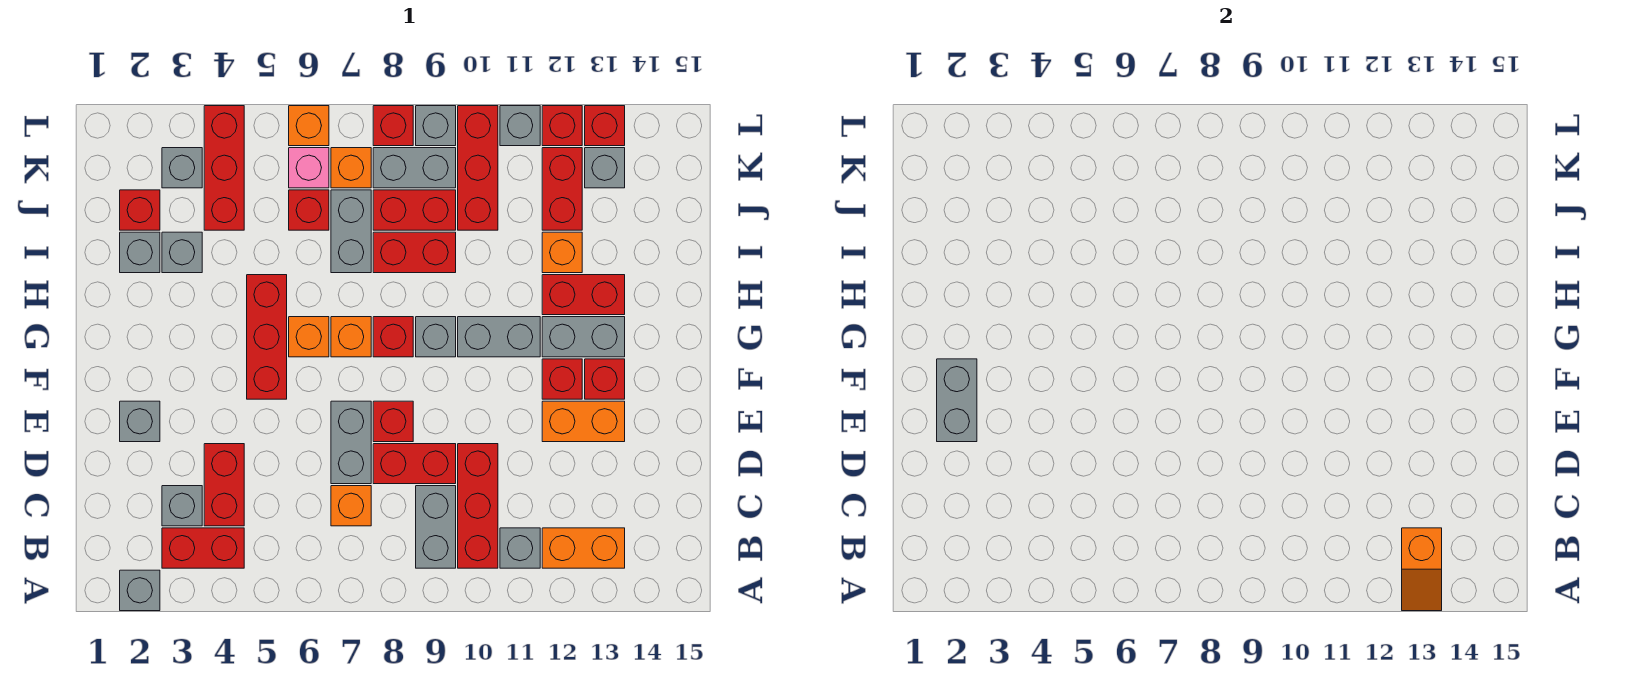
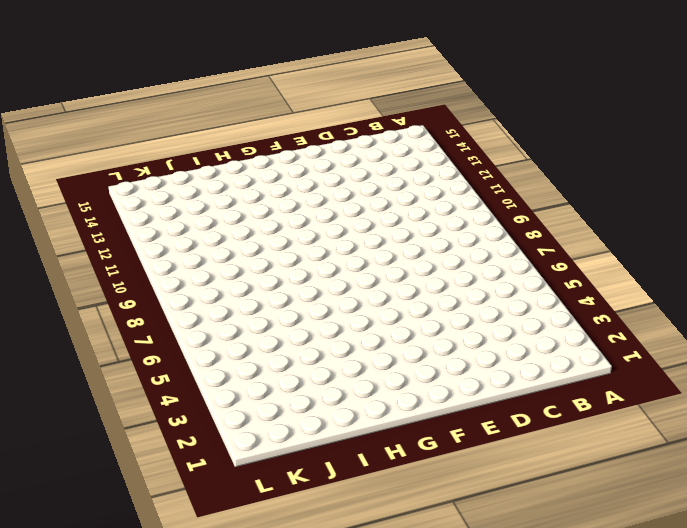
none -> grey brick A2 level 1
none -> red brick B3:B4 level 1
none -> grey brick B9:C9 level 1
none -> red brick B10:D10 level 1

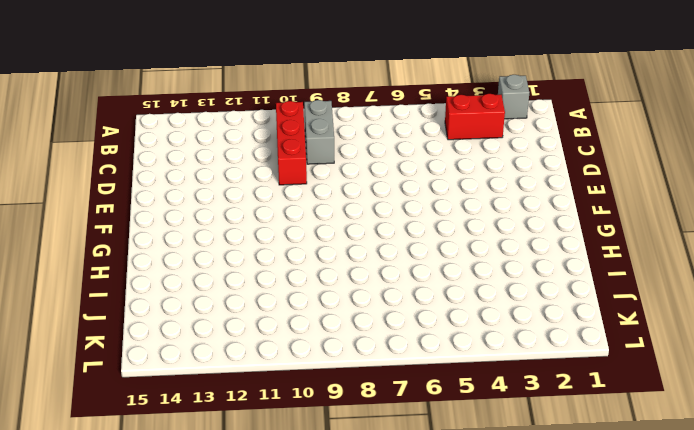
none -> grey brick B11 level 1
none -> orange brick B12:B13 level 1
none -> grey brick C3 level 1
none -> red brick C4:D4 level 1

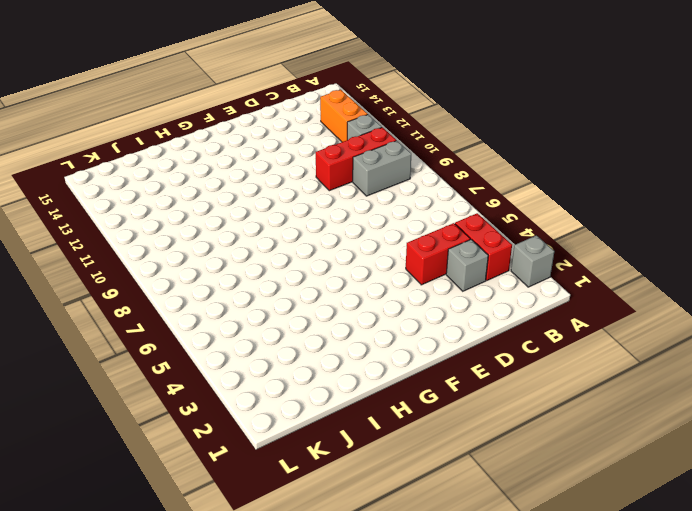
none -> orange brick C7 level 1
none -> grey brick D7:E7 level 1
none -> red brick D8:D9 level 1
none -> grey brick E2 level 1

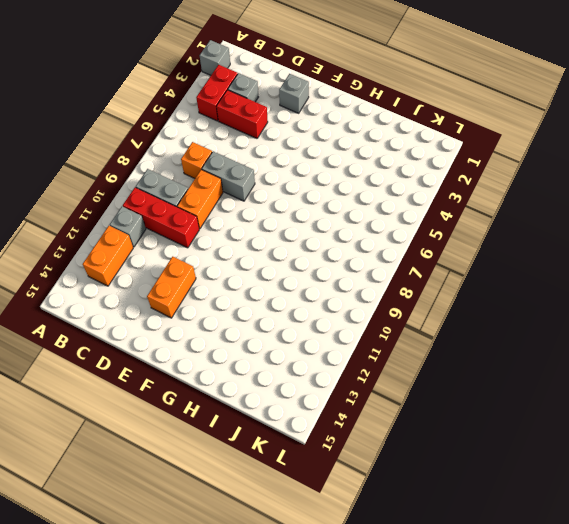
orange brick D8:D9 level 1 -> red brick D8:D9 level 1
none -> red brick E8 level 1
none -> red brick F5:H5 level 1
none -> red brick F12 level 1
none -> red brick F13 level 1

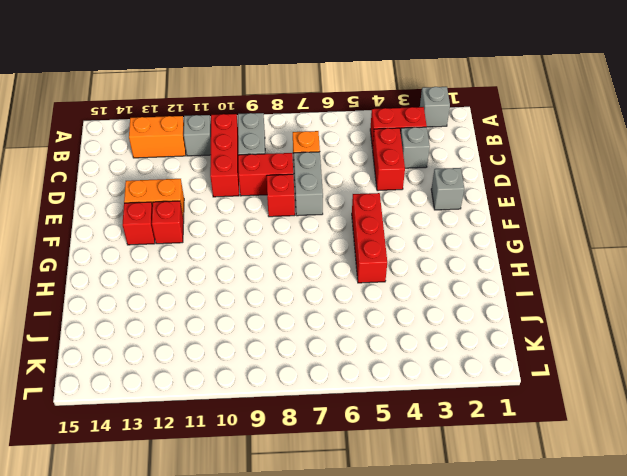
none -> orange brick G6 level 1
none -> orange brick G7 level 1
none -> red brick G8 level 1
none -> grey brick G9 level 1

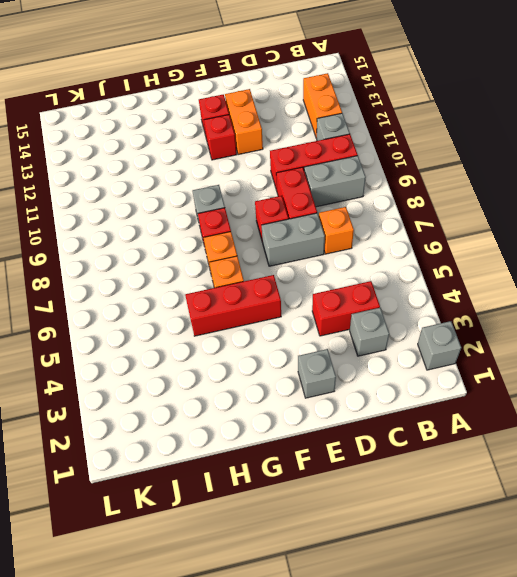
none -> red brick B3:B4 level 1
none -> grey brick G10:G11 level 1
none -> grey brick G12:G13 level 1
none -> red brick H12:H13 level 1

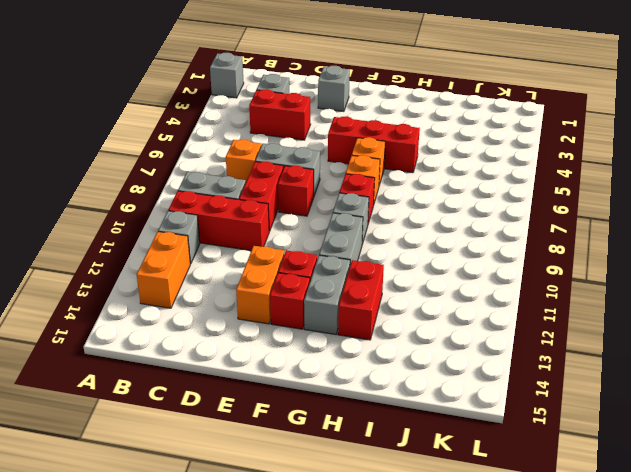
none -> red brick B3:B4 level 1
none -> grey brick I2 level 1
none -> grey brick I3 level 1
none -> grey brick I7:J7 level 1

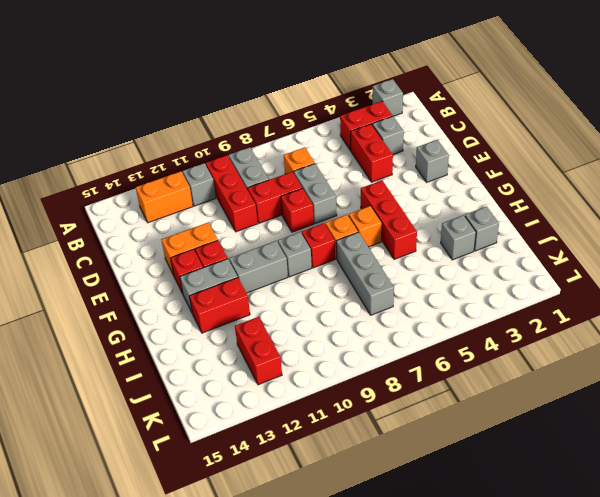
grey brick H7:J7 level 1 -> grey brick I7:J7 level 1
none -> red brick I8:I9 level 1
none -> orange brick I12 level 1
none -> red brick J2 level 1
none -> red brick J4:L4 level 1

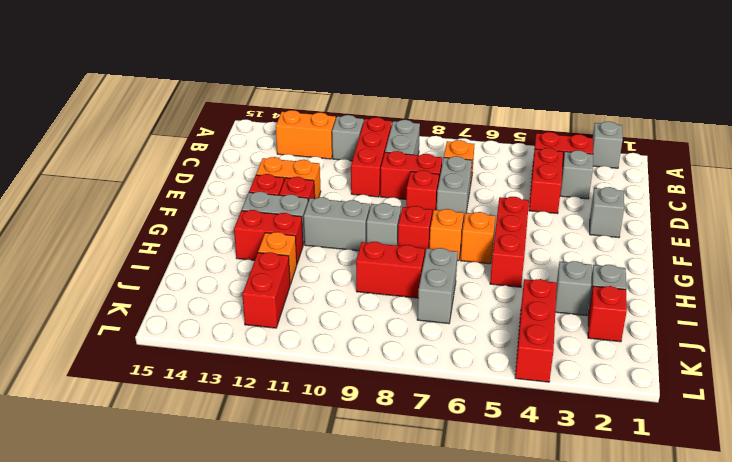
none -> red brick J6 level 1
none -> red brick J8:J9 level 1
none -> red brick J10:L10 level 1
none -> grey brick K3 level 1

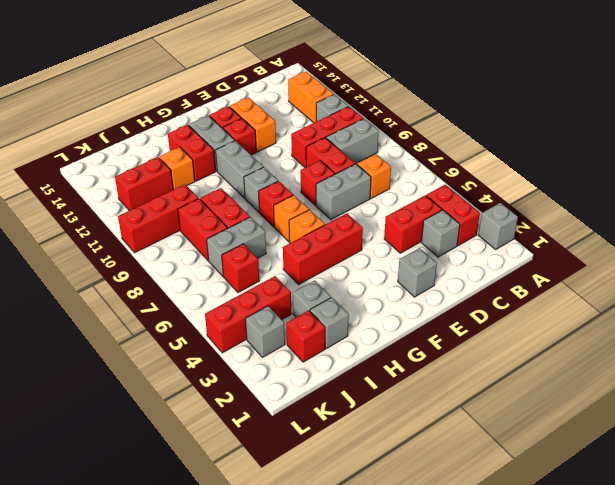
none -> pink brick K6 level 1
none -> orange brick K7 level 1
none -> grey brick K8:K9 level 1
none -> grey brick K13 level 1

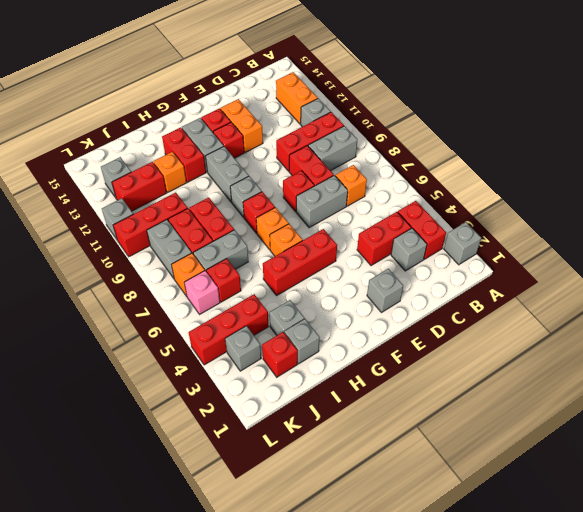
none -> orange brick L6 level 1
none -> red brick L8 level 1
none -> grey brick L9 level 1
none -> red brick L12 level 1

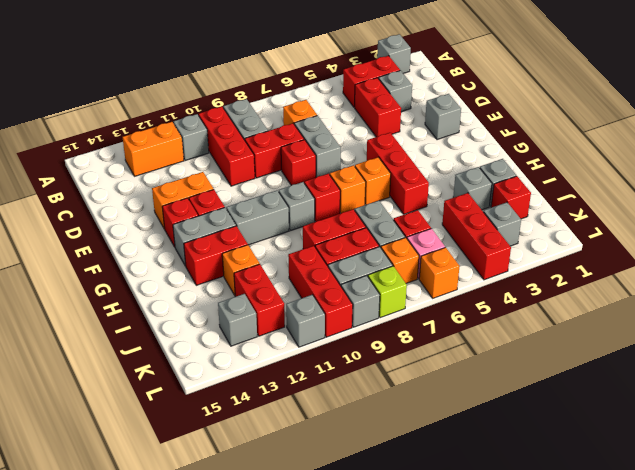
lime brick L8 level 1 -> red brick L8 level 1
none -> red brick L12 level 1
none -> red brick L13 level 1
none -> orange slope A13:B13 level 2 top B
none -> grey brick E2:F2 level 2

